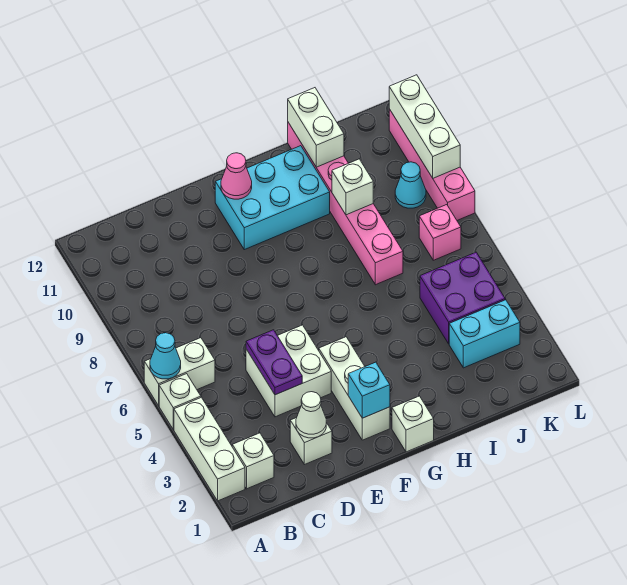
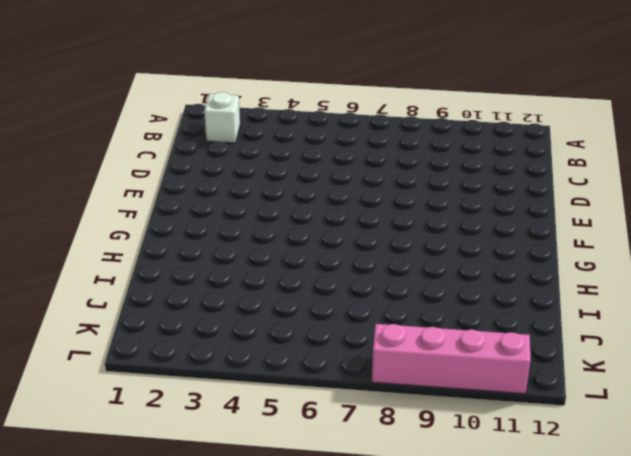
none -> white brick A2:A4 level 1
none -> white brick A5 level 1
none -> white brick A6:B6 level 1

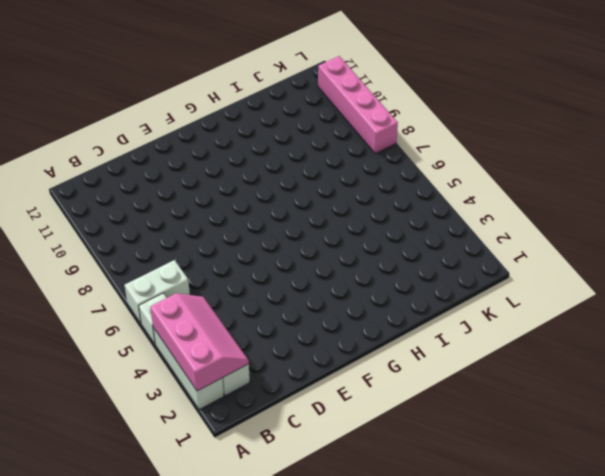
pink slope A2:B4 level 2 top A -> none
none -> white brick D2 level 1
none -> white brick D4:E5 level 1
none -> white brick F2:F4 level 1

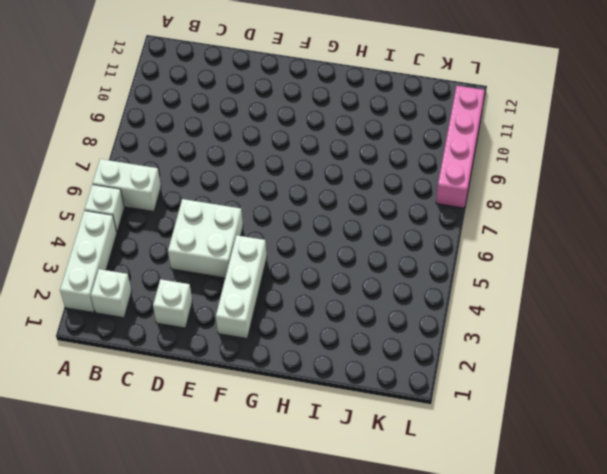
none -> cyan brick F10:H11 level 1
none -> white brick G1 level 1
none -> pink brick I7:I12 level 1

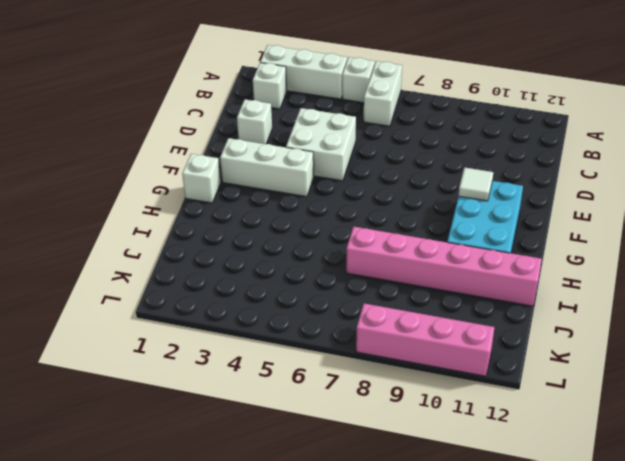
white tile F10 level 2 -> none
none -> cyan brick J3:K3 level 1
none -> purple brick J4:K5 level 1
none -> pink brick K7 level 1

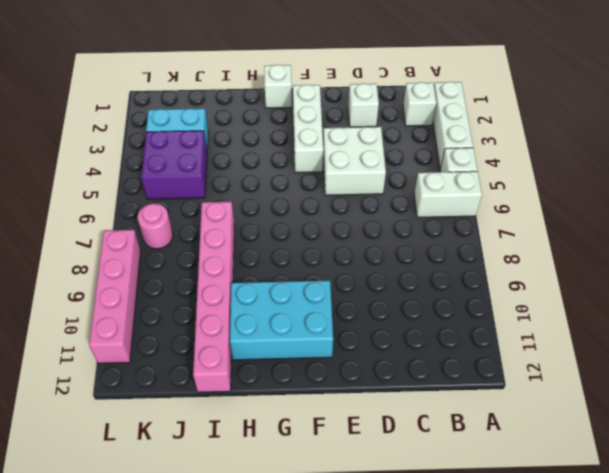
pink round brick K7 level 1 -> pink brick K7 level 1
none -> cyan cone K9 level 1
none -> cyan cone A6 level 2
none -> white cone D2 level 2

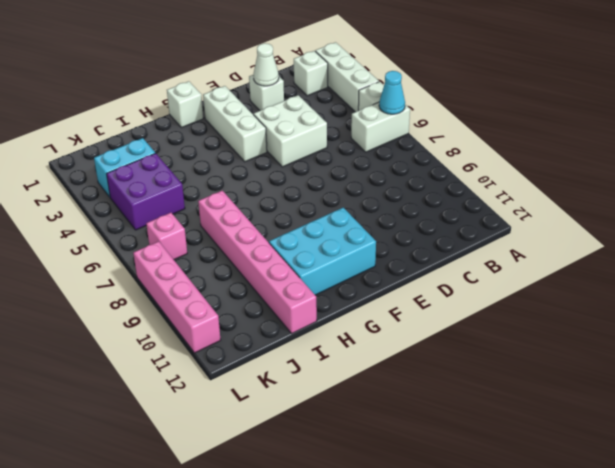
none -> cyan cone K9 level 1
none -> purple plate D4:D5 level 2
none -> cyan brick F2 level 2

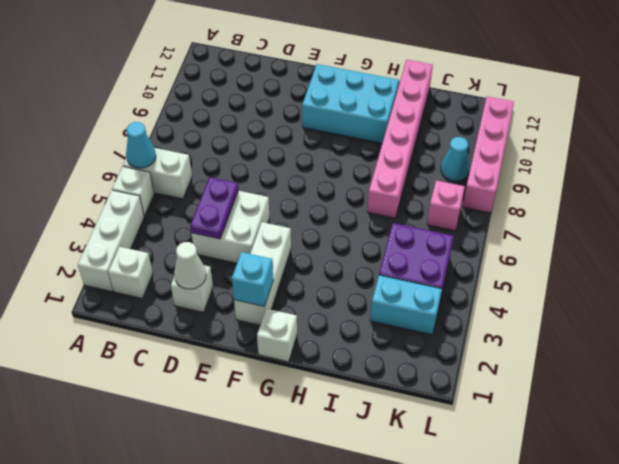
none -> pink cone F11 level 2
none -> white brick I9 level 2
none -> white brick I11:I12 level 2

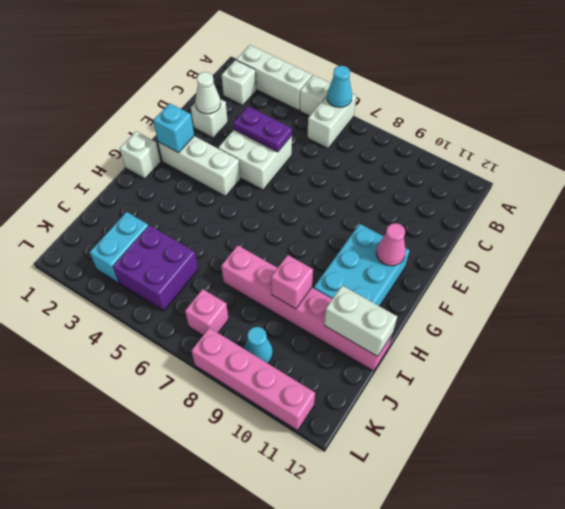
pink brick I9 level 2 -> white brick I9 level 2
none -> white brick L9:L11 level 2

